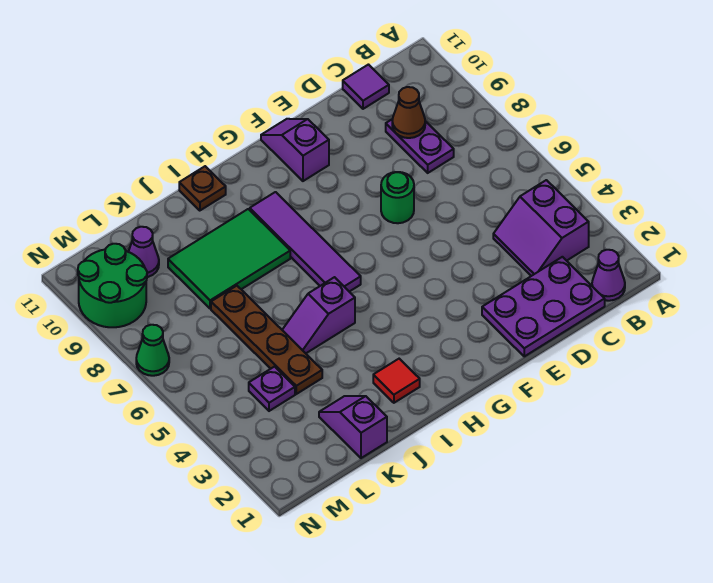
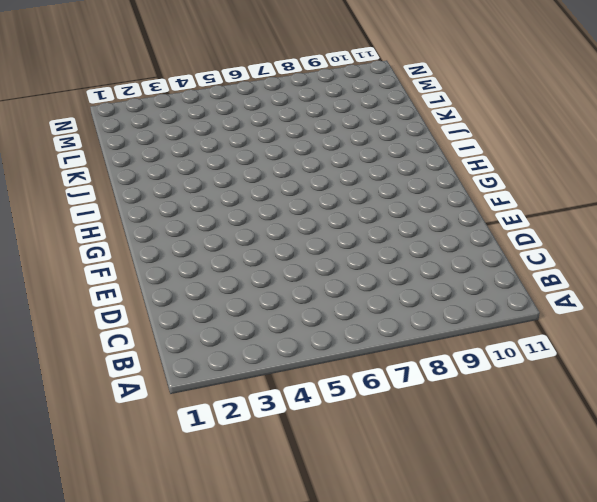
none -> purple cone B1 level 1
none -> purple slope B3:C4 level 1 top B
none -> purple plate C1:E2 level 1

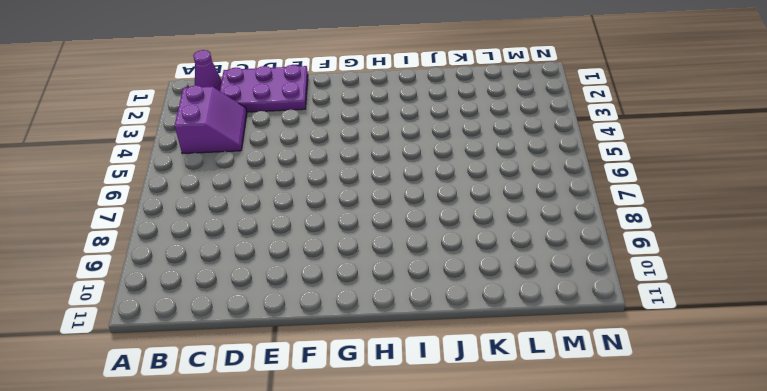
none -> purple plate C8:C9 level 1
none -> purple tile C11 level 1
none -> green round brick E7 level 1

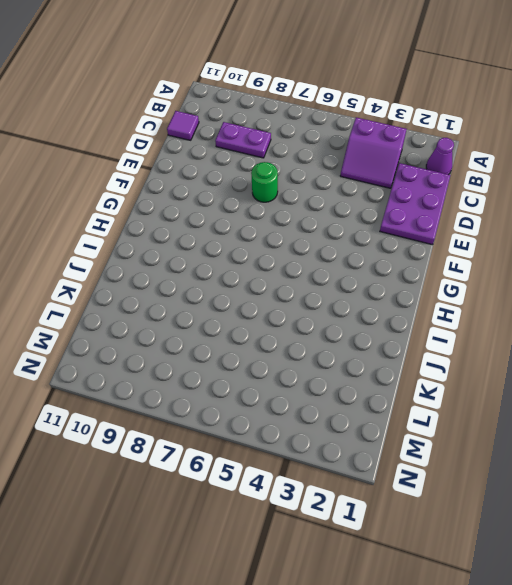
none -> purple slope F10:F11 level 1 top 10
none -> purple tile H6:H9 level 1
none -> red tile I2 level 1

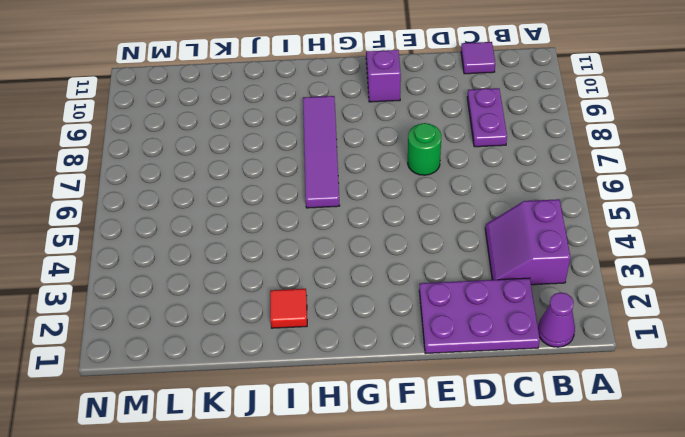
none -> purple slope I5:J5 level 1 top I
none -> green tile I8:K9 level 1
none -> brown plate I11 level 1

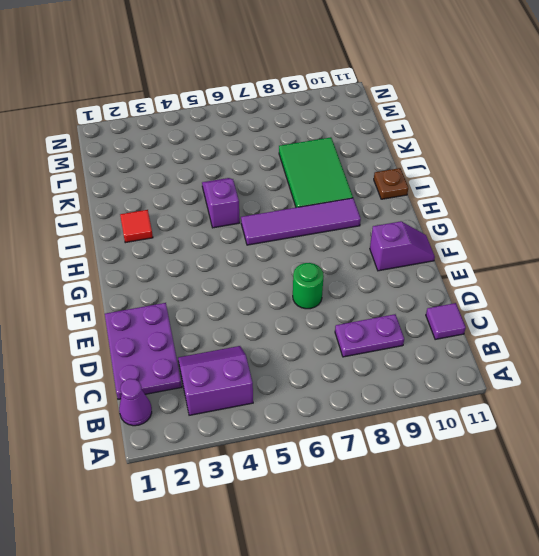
none -> purple slope K1:K2 level 1 top 1
none -> brown plate K4:K7 level 1
none -> purple plate L4 level 1

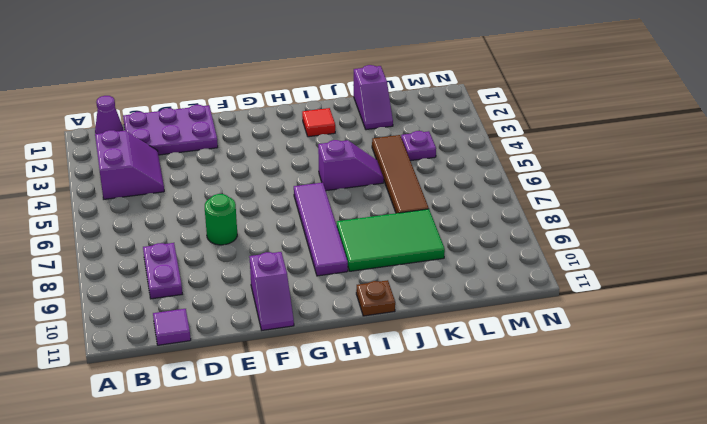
brown tile K4:K7 level 1 -> brown plate K4:K7 level 1
none -> purple cone L10 level 1
none -> green round brick M9:N10 level 1
none -> green cone N7 level 1

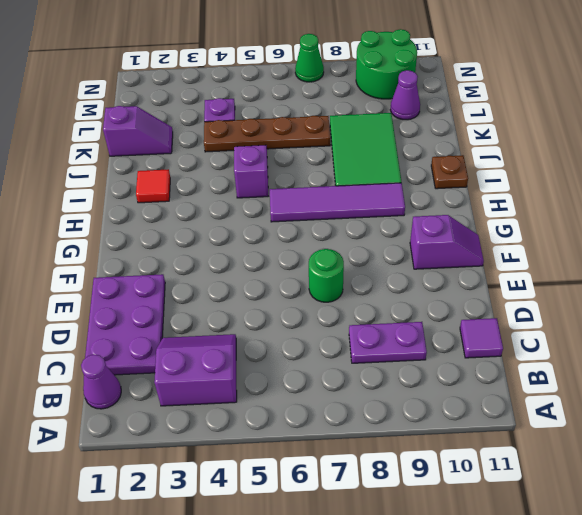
none -> brown cone C9 level 2

